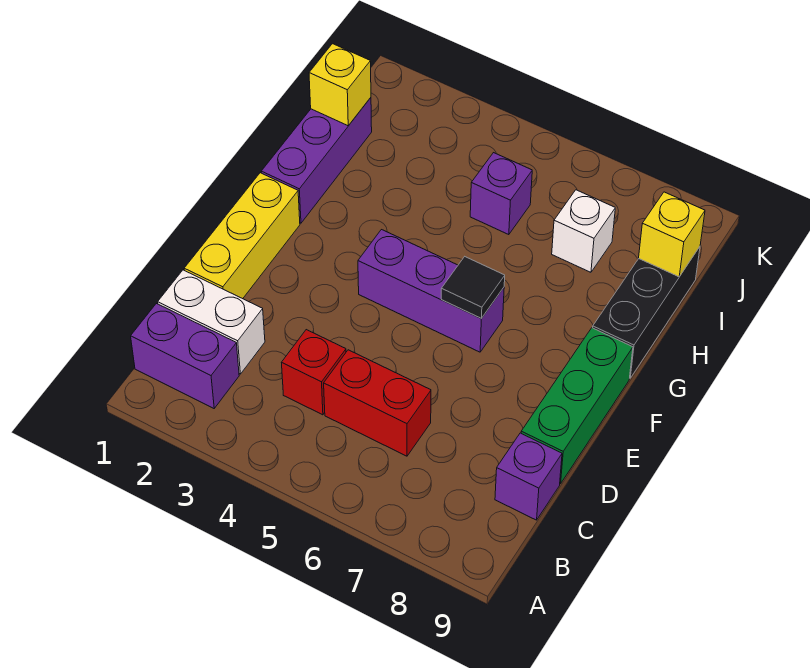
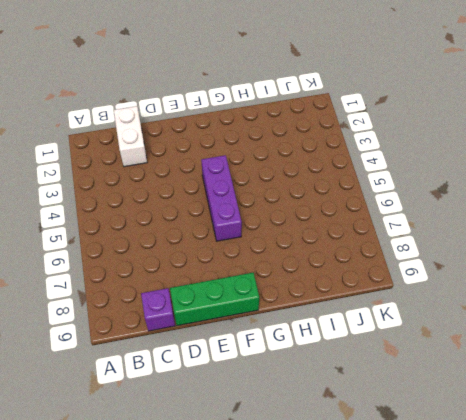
none -> purple brick B1:B2 level 1
none -> red brick C4 level 1
none -> red brick C5:C6 level 1

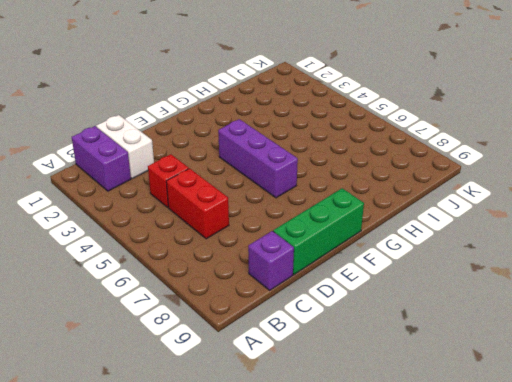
none -> yellow brick D1:F1 level 1
none -> purple brick G1:I1 level 1
none -> black brick G9:I9 level 1

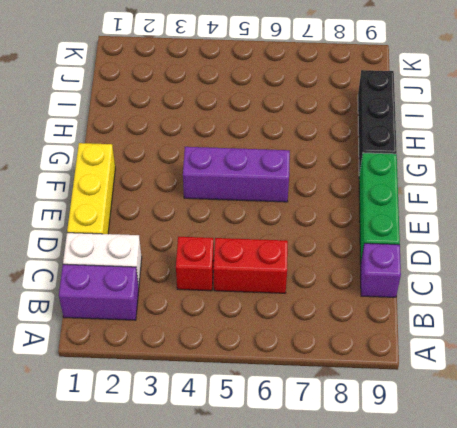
none -> purple brick G1:I1 level 1
none -> purple brick I5 level 1
none -> white brick I7 level 1

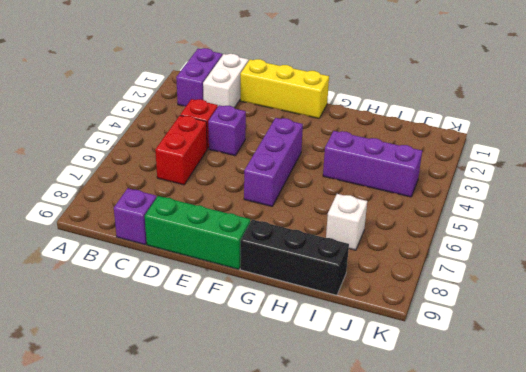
purple brick D4 level 1 -> purple brick I5 level 1
purple brick H4:J4 level 1 -> purple brick G1:I1 level 1
none -> black tile F6 level 2
none -> yellow brick I1 level 2
none -> yellow brick I9 level 2

